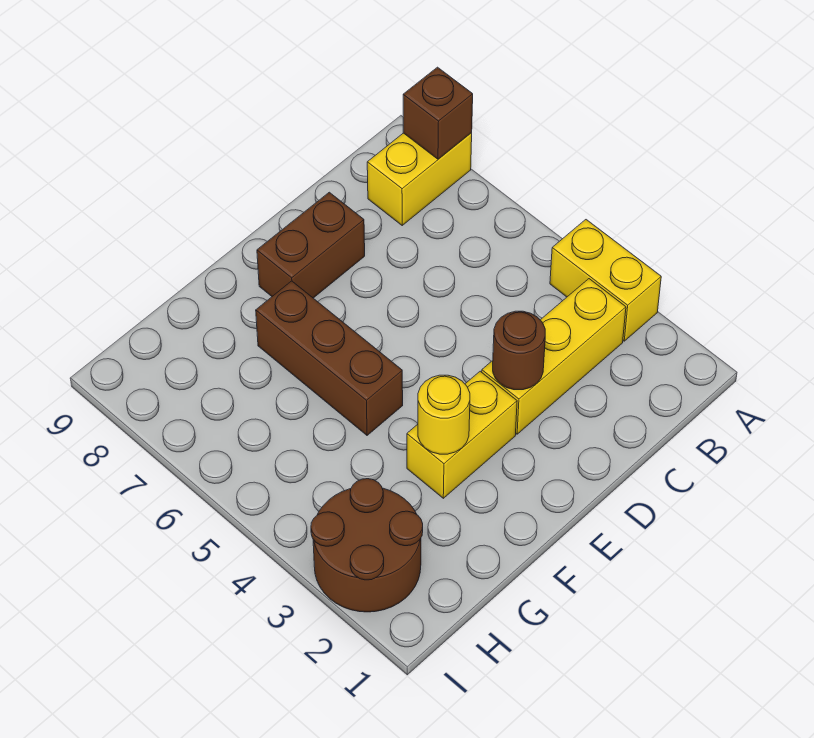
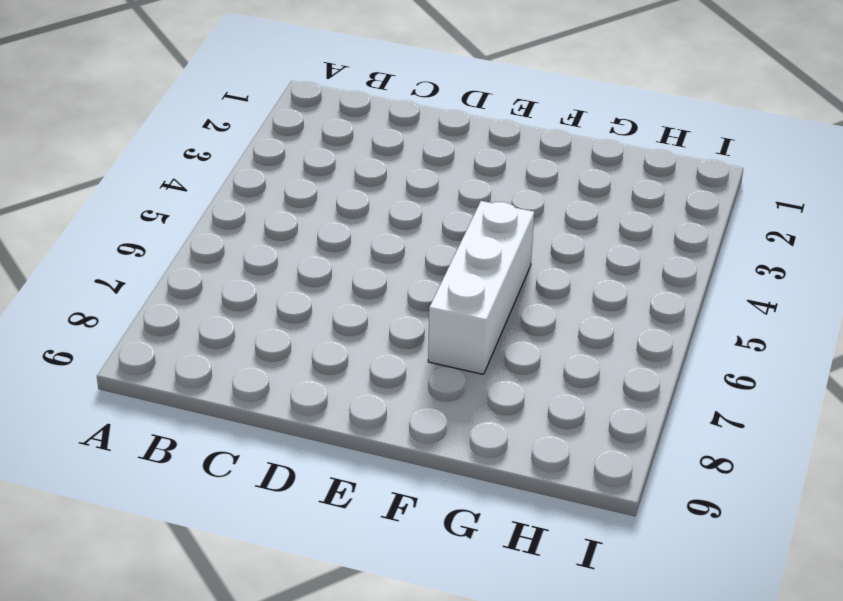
white brick F5:F7 level 1 -> brown brick F5:F7 level 1
none -> yellow brick A3:A4 level 1
none -> yellow brick A8:B8 level 1

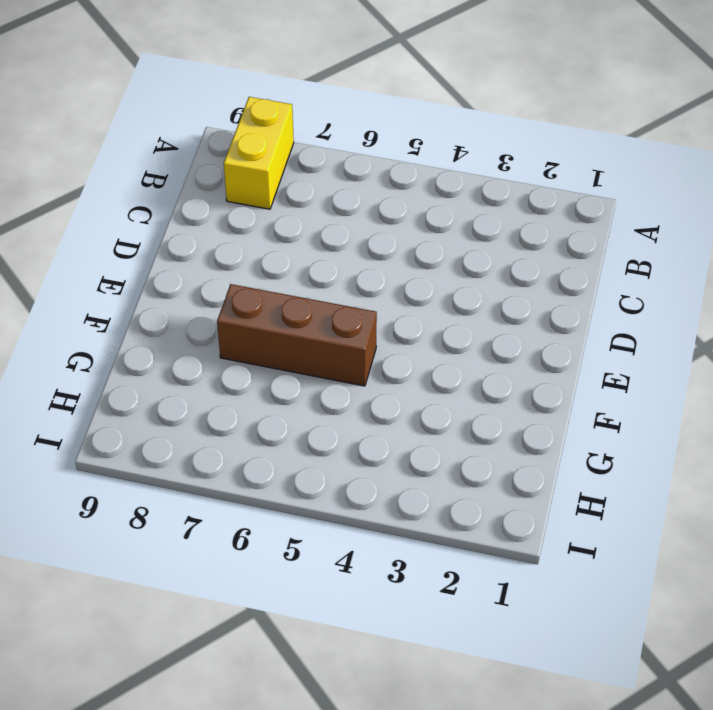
none -> yellow brick A3:A4 level 1
none -> yellow brick B3:D3 level 1

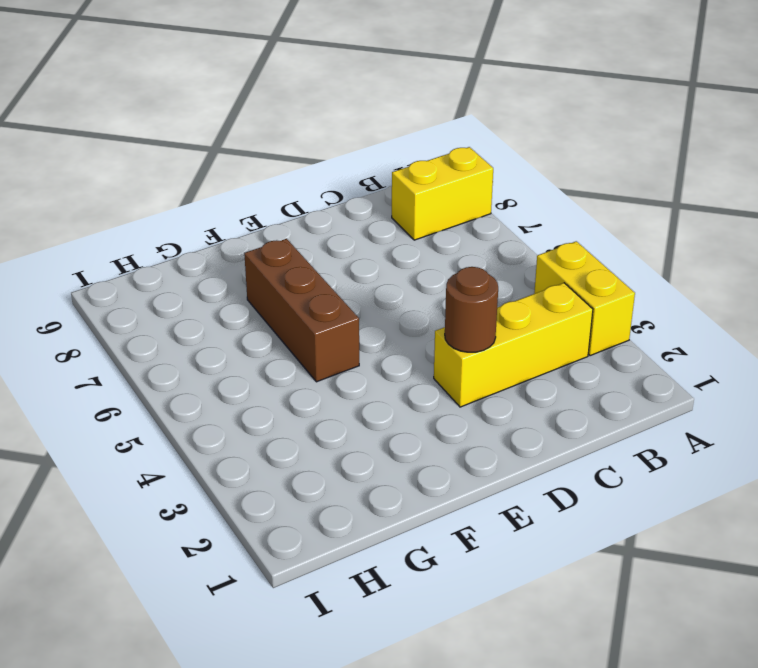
none -> brown brick D8:E8 level 1
none -> yellow brick E3:F3 level 1

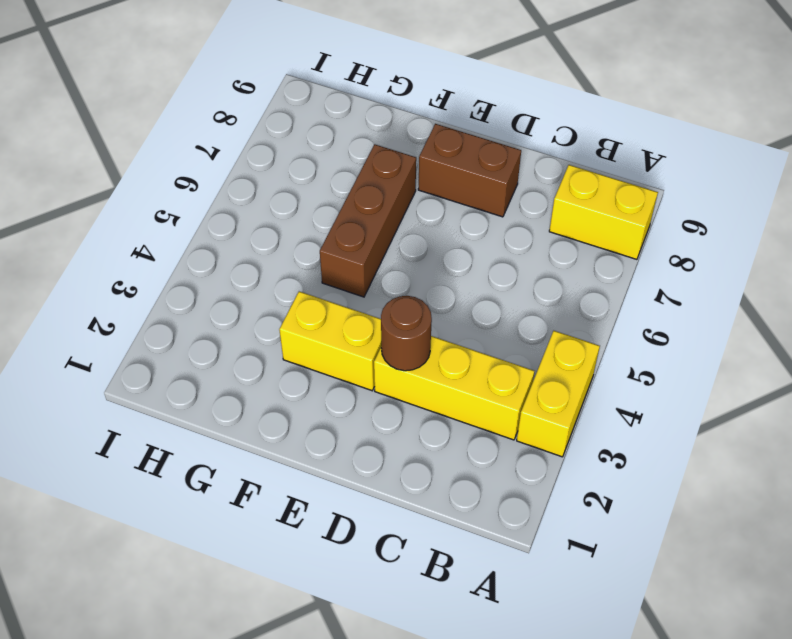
none -> brown round brick H2:I3 level 1
none -> brown brick A8 level 2

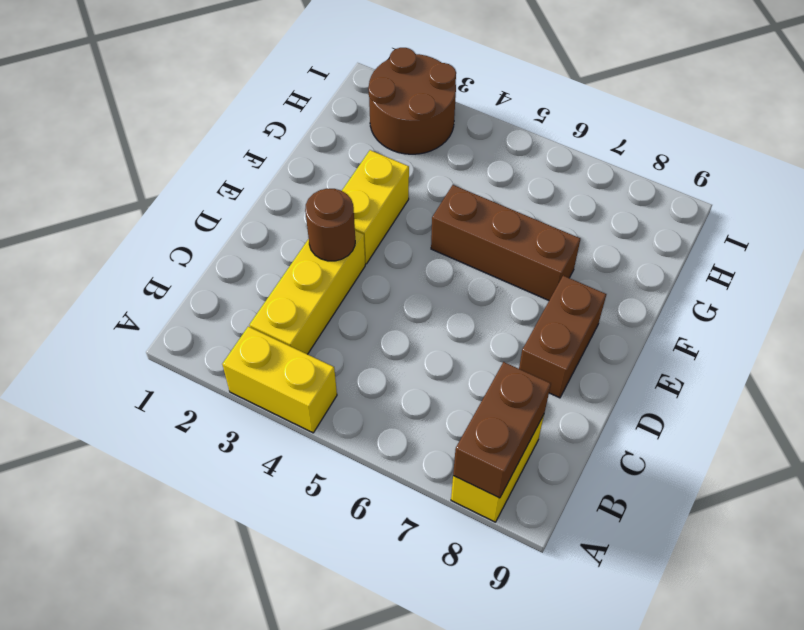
brown brick A8:B8 level 2 -> brown brick A8 level 2
none -> yellow round brick F3 level 2

